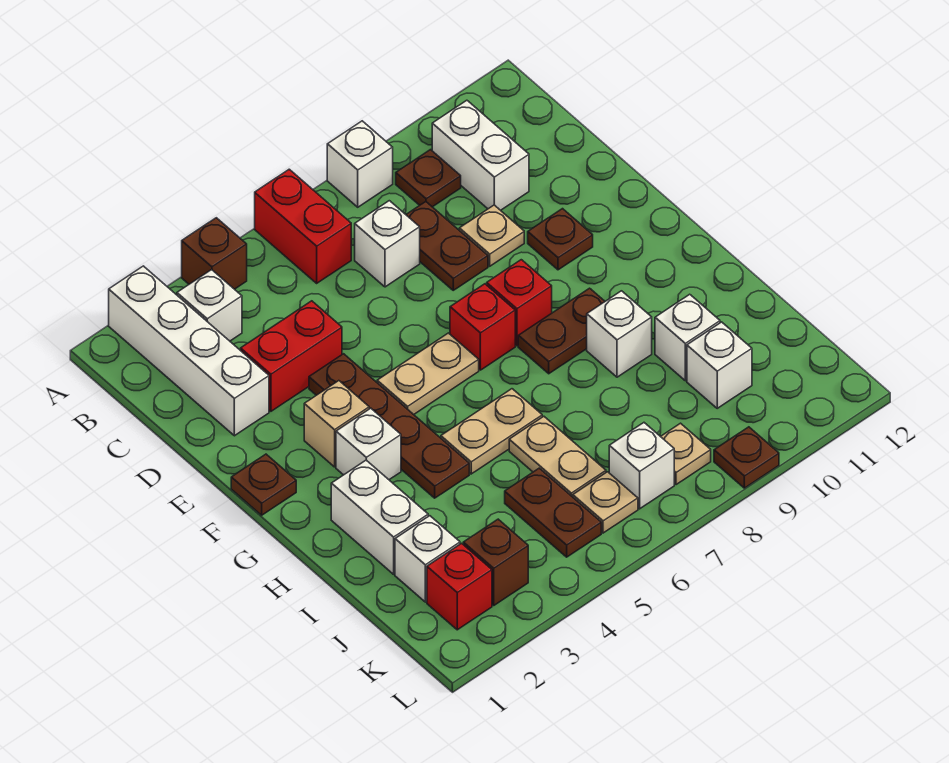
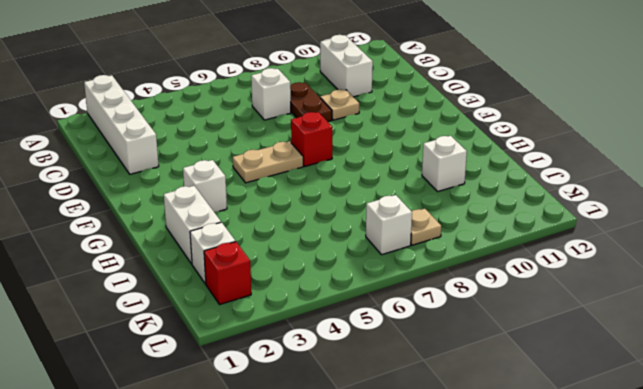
none -> brown brick A4 level 1
none -> red brick A6:B6 level 1
none -> white brick A8 level 1
none -> white brick B3 level 1

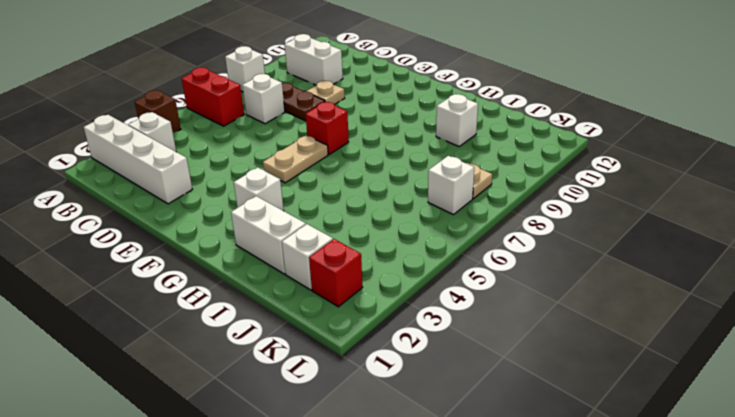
none -> brown plate B9 level 1
none -> red brick D3:D4 level 1
none -> brown plate E4:H4 level 1
none -> brown plate E10 level 1

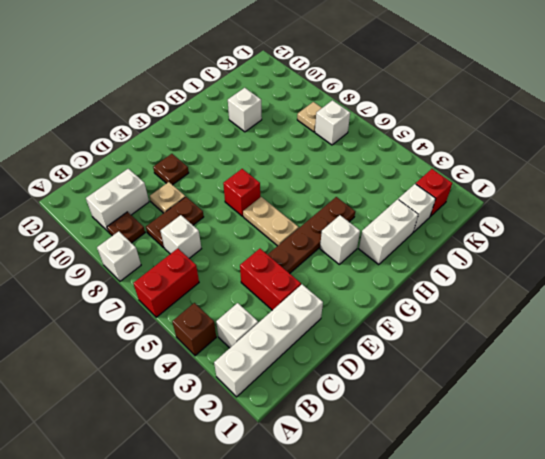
none -> brown plate F1 level 1
none -> tan brick F3 level 1
none -> red brick F8 level 1
none -> brown plate G8:G9 level 1

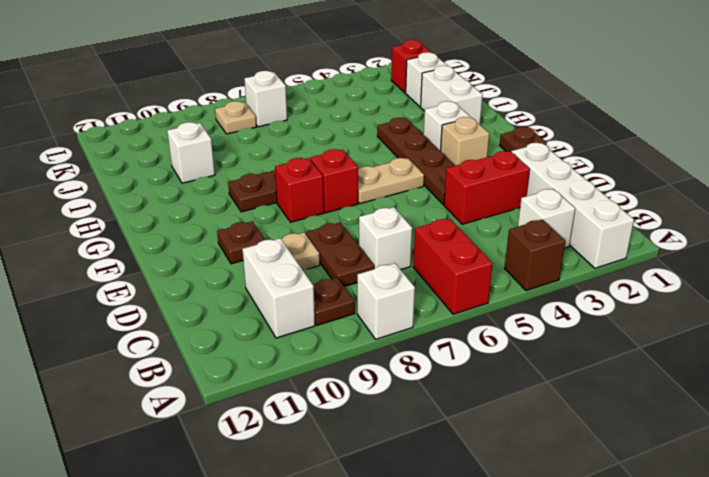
none -> tan plate H5:H6 level 1
none -> white brick H9 level 1
none -> tan plate I6:J6 level 1
none -> brown plate J5:K5 level 1

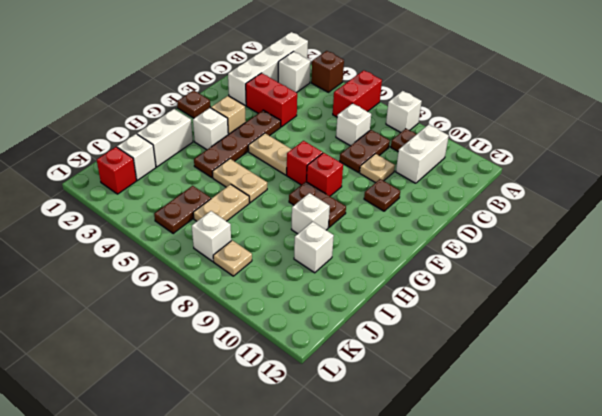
none -> white brick J10 level 1
none -> brown brick K3 level 1
none -> tan plate K6 level 1
none -> brown plate L9 level 1

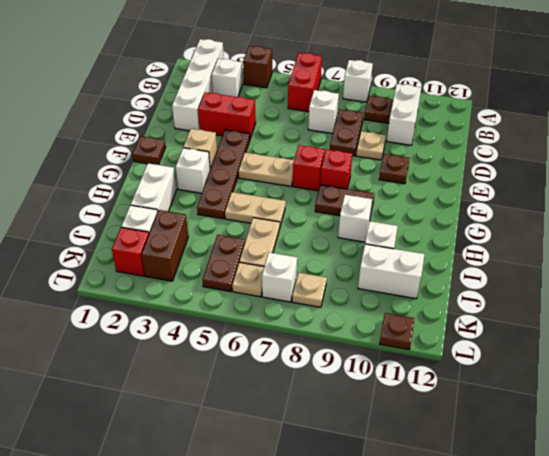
brown brick J3:K3 level 1 -> brown brick K3 level 1
white brick J10:J11 level 1 -> white brick J10 level 1
brown plate L11 level 1 -> brown plate L9 level 1

